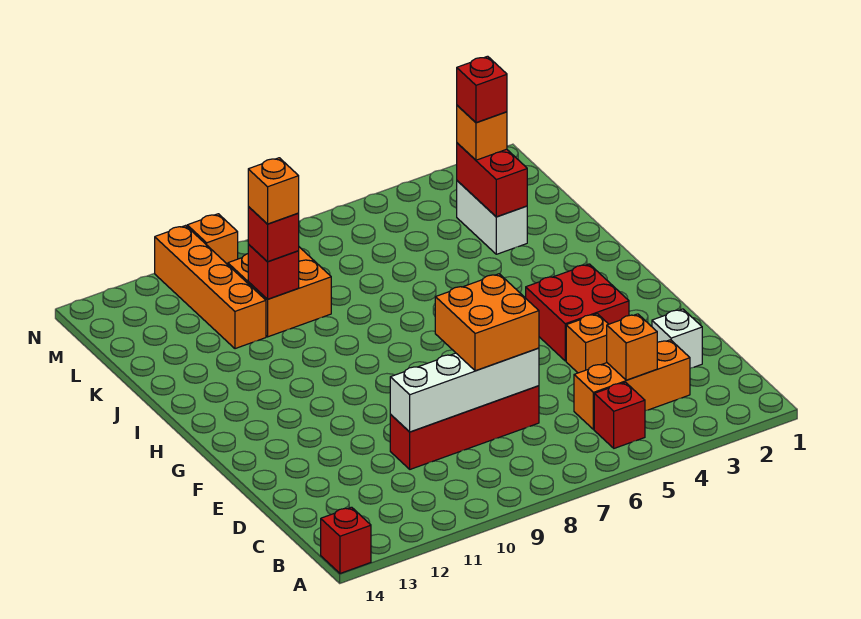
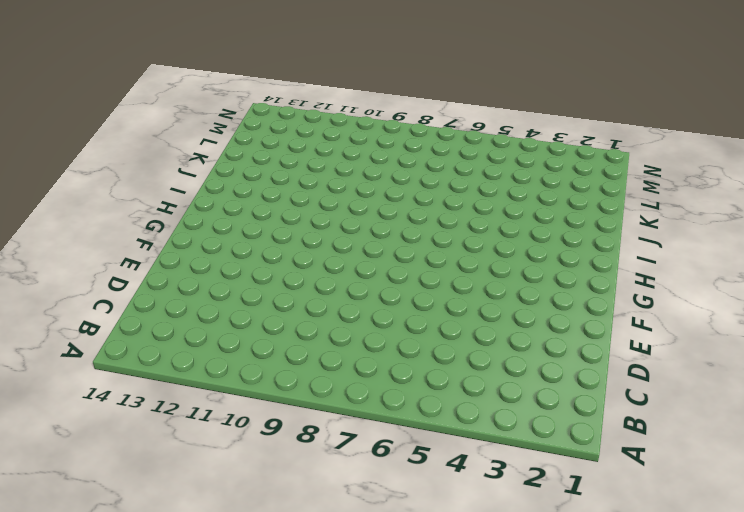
none -> red brick A14 level 1
none -> red brick B5 level 1
none -> orange brick C3:C5 level 1

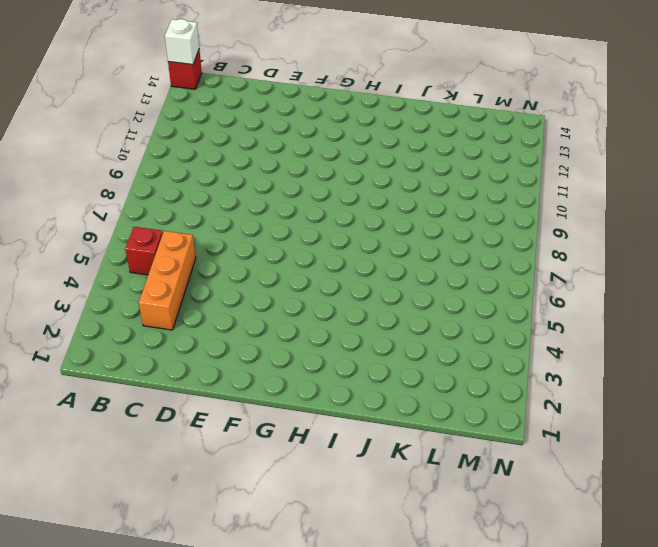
white brick A14 level 2 -> white brick D2 level 1
none -> red brick D7:D10 level 1
none -> orange brick E4 level 1
none -> red brick F3:G4 level 1

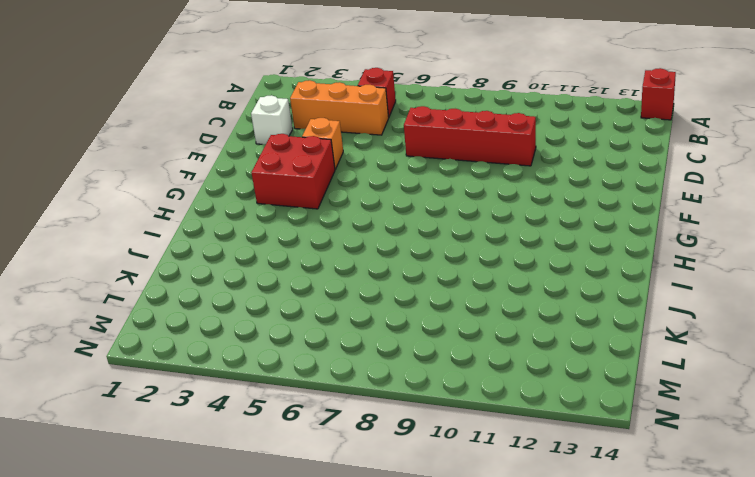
none -> white brick K3:L3 level 1
none -> orange brick K9:L10 level 1
none -> orange brick K11:N11 level 1

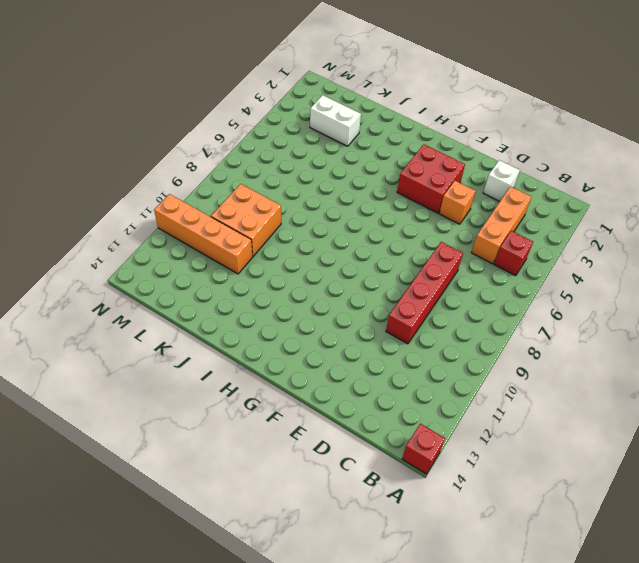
none -> orange brick N10 level 1
none -> orange brick C4 level 2
none -> white brick D7:D10 level 2

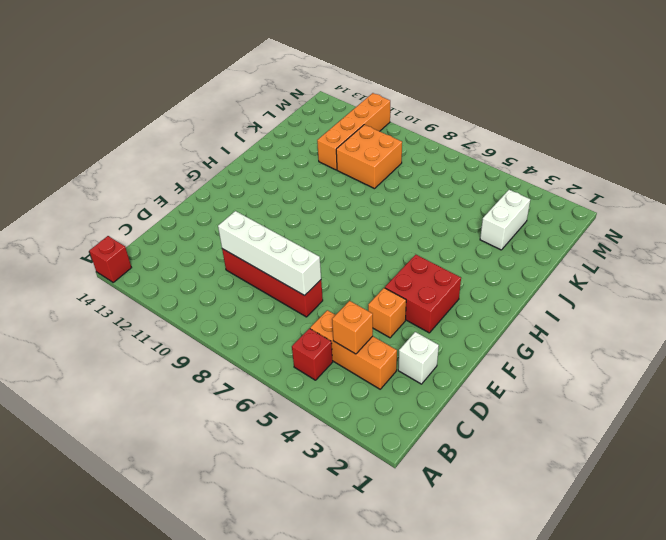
none -> orange brick N10 level 1
none -> red brick K3:L3 level 2
none -> red brick K10 level 2

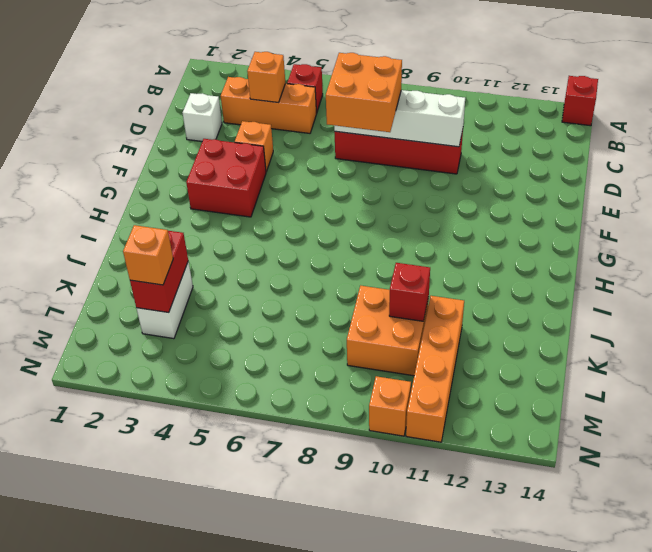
none -> red brick K10 level 3
none -> orange brick K10 level 4
none -> red brick L3 level 4

